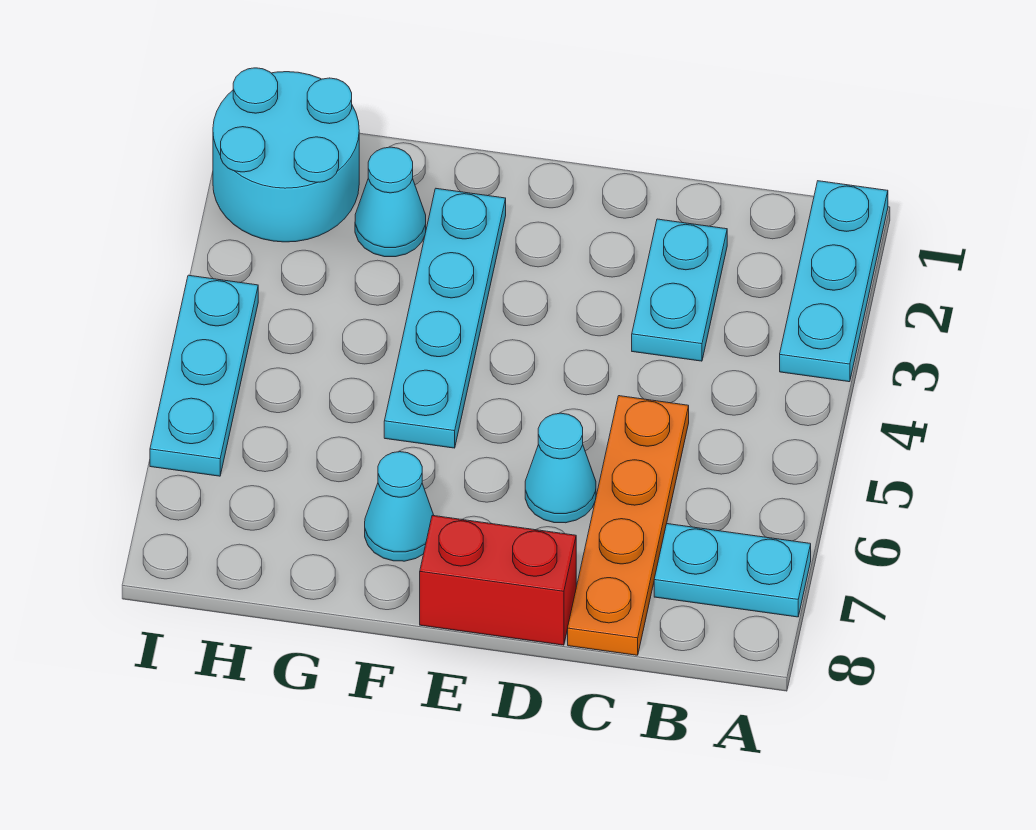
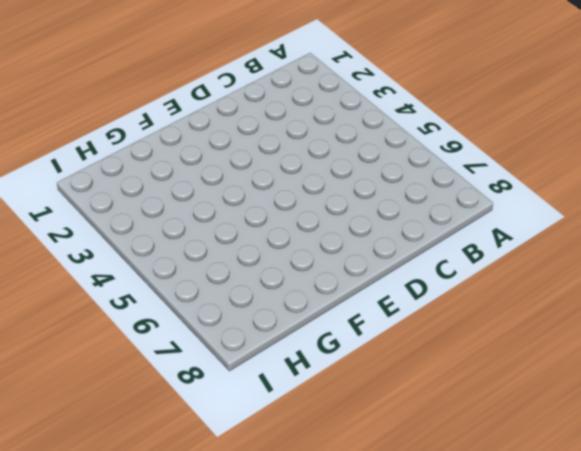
none -> cyan plate A1:A3 level 1
none -> cyan plate A7:B7 level 1

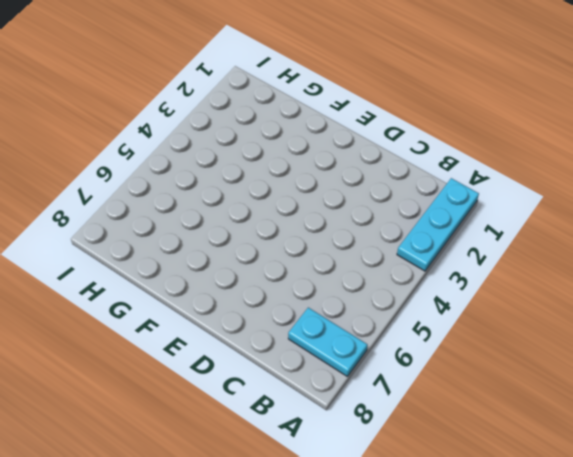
none -> cyan plate C2:C3 level 1
none -> orange plate C5:C8 level 1

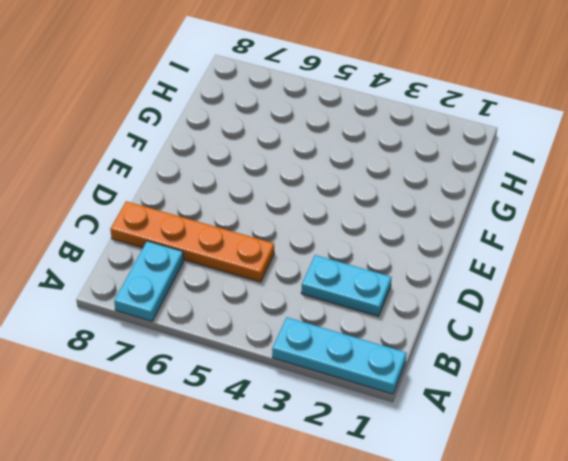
none -> cyan cone D6 level 1
none -> red brick D8:E8 level 1

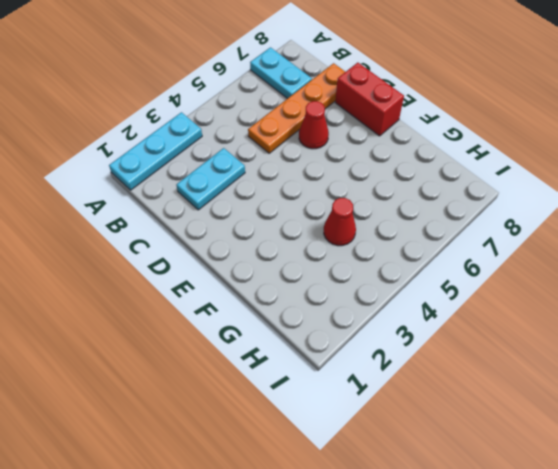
red cone D6 level 1 -> cyan cone D6 level 1
red cone G4 level 1 -> none
none -> cyan plate F2:F5 level 1
none -> cyan cone F7 level 1

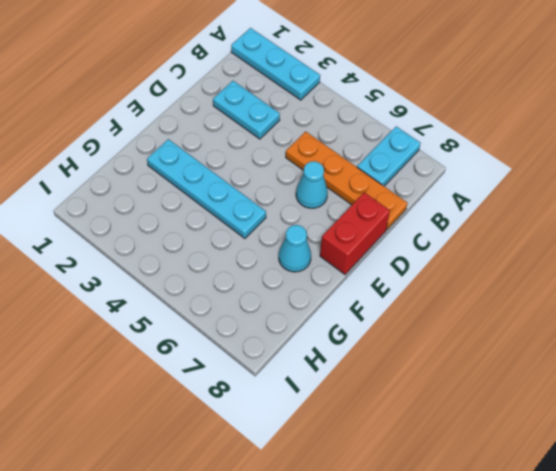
none -> cyan cone G2 level 1
none -> cyan round brick H1:I2 level 1

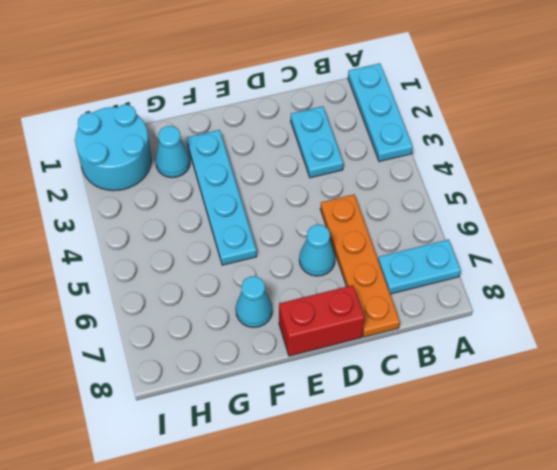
none -> cyan plate I4:I6 level 1

